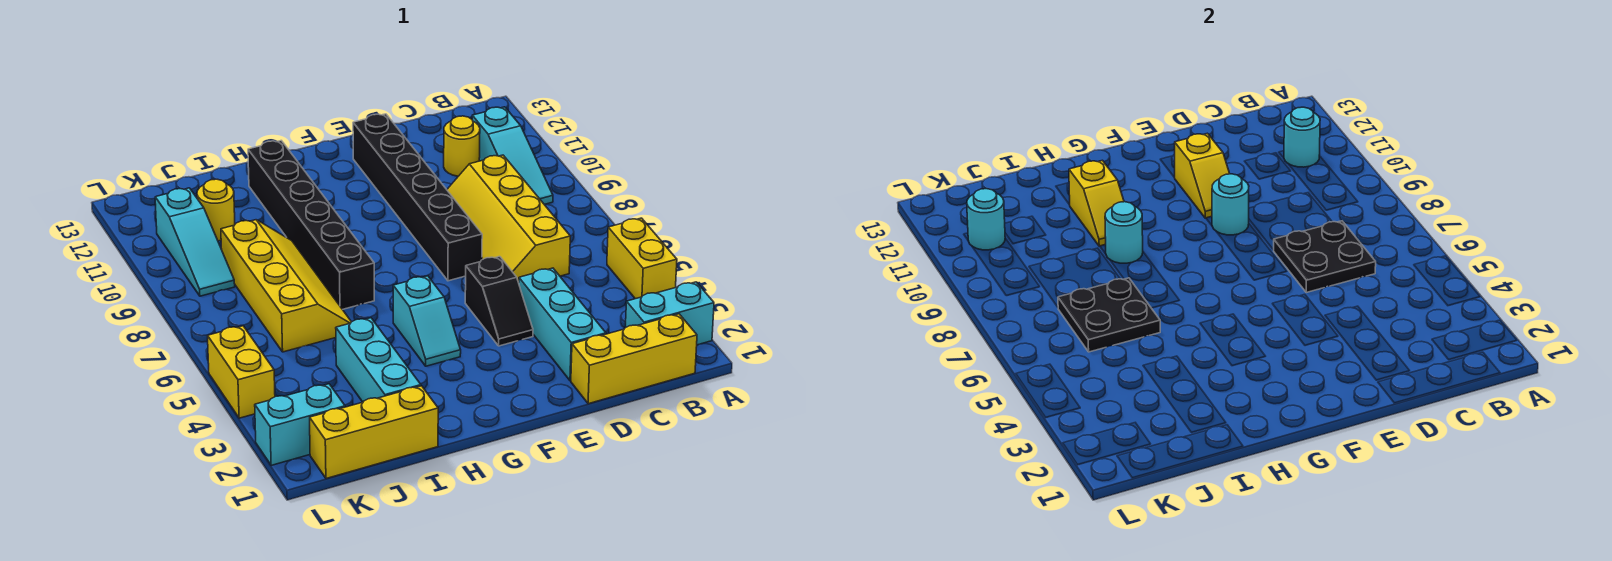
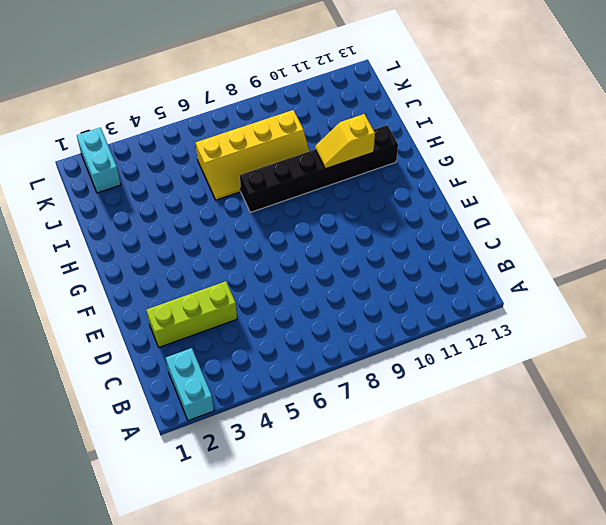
lime brick D2:D4 level 1 -> cyan brick D2:D4 level 1
none -> yellow brick A4:A5 level 1
none -> yellow brick B1:D1 level 1
none -> cyan slope B9:B11 level 1 top 11

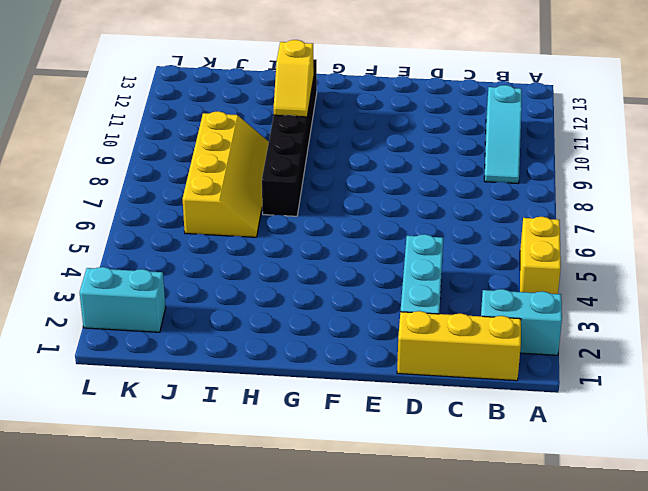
none -> yellow slope C6:D9 level 1 top C
none -> yellow round brick C11 level 1
none -> black slope E4:E5 level 1 top 5

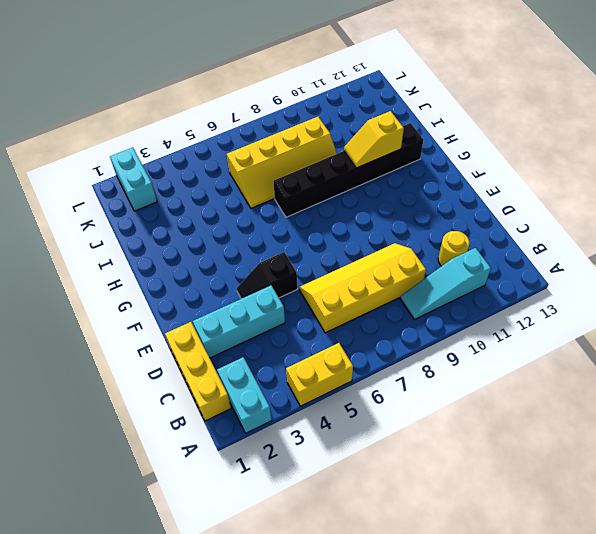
none -> black brick E7:E12 level 1
none -> cyan slope G4:G5 level 1 top 5
none -> yellow brick I1:K1 level 1

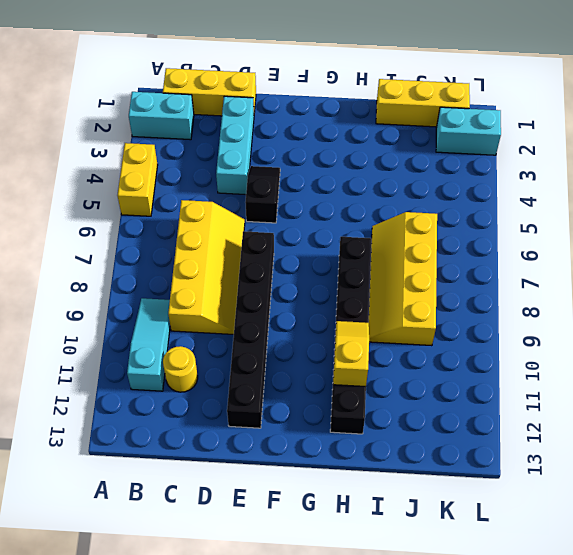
none -> cyan slope G4:G5 level 1 top 5
none -> cyan brick I2:I4 level 1
none -> yellow round brick J11 level 1

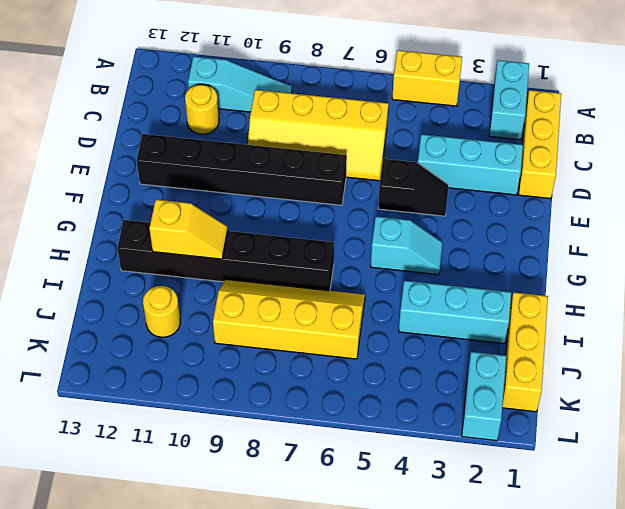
none -> cyan slope K9:K11 level 1 top 11
none -> yellow brick L4:L5 level 1
none -> cyan round brick B11 level 2

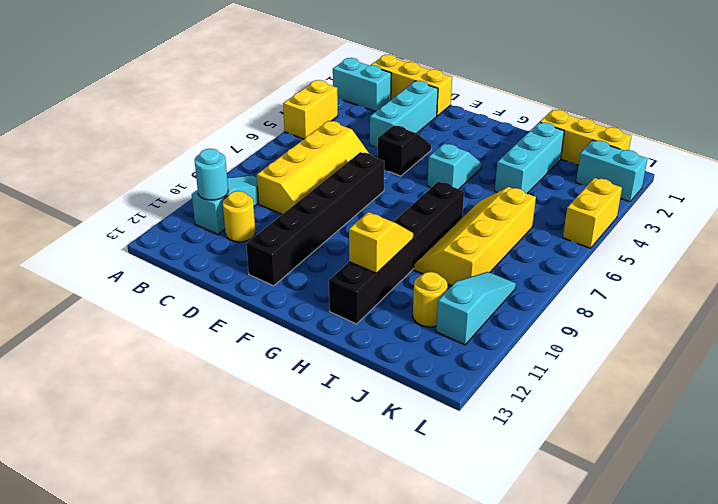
none -> black plate C6:D7 level 2
none -> cyan round brick E9 level 2
none -> yellow slope E10:E11 level 2 top 11

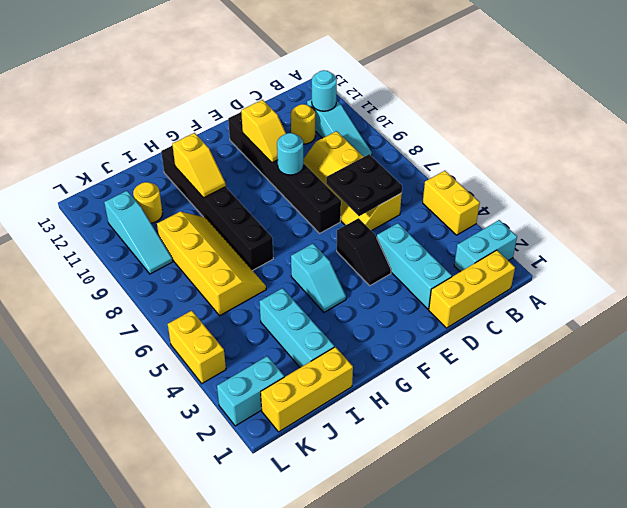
none -> cyan round brick H9 level 2
none -> black plate I6:J7 level 2
none -> cyan round brick K11 level 2

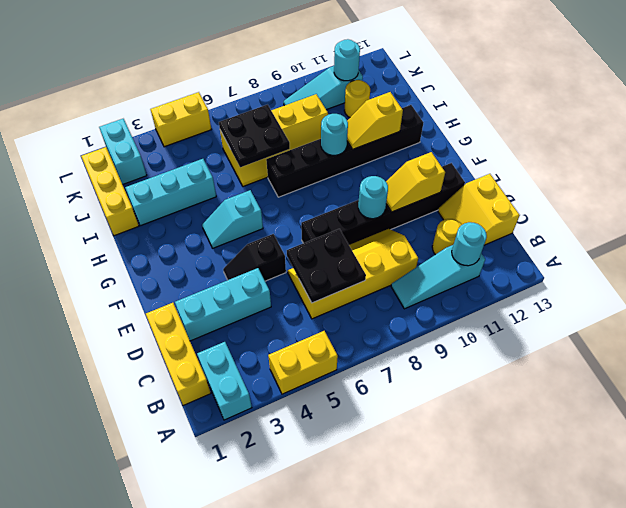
yellow slope C12:D13 level 1 top 13 -> none

